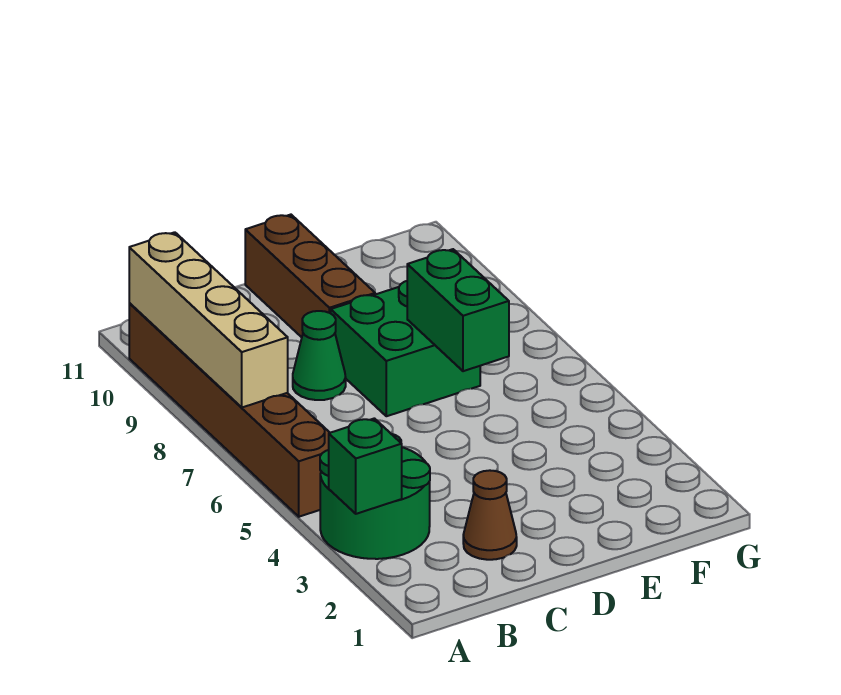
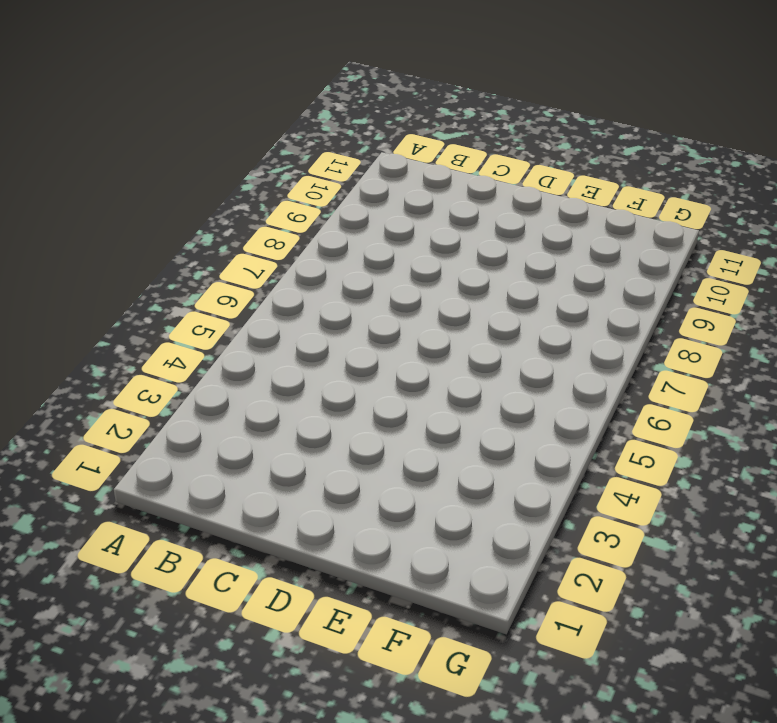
none -> green round brick A3:B4 level 1
none -> brown brick A5:A10 level 1

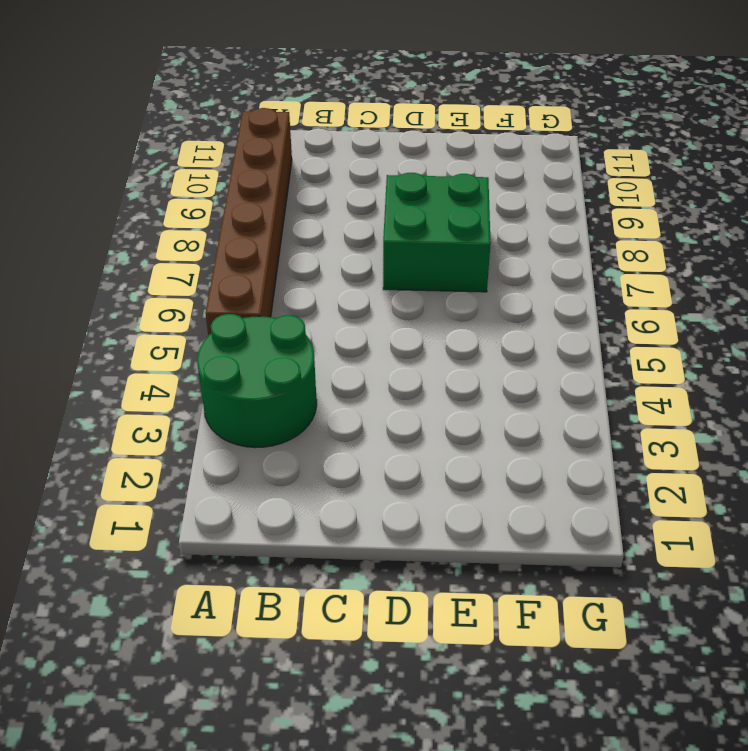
none -> brown cone C2 level 1
none -> green cone C8 level 1

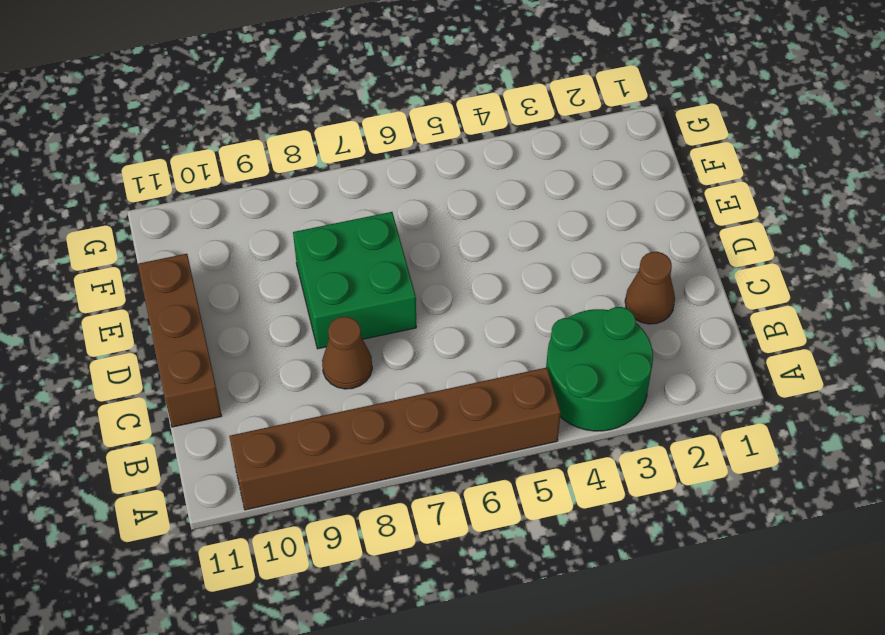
brown cone C8 level 1 -> green cone C8 level 1
brown brick C11:E11 level 1 -> brown brick D9:D11 level 1
none -> green brick A3 level 2
none -> tan brick A7:A10 level 2

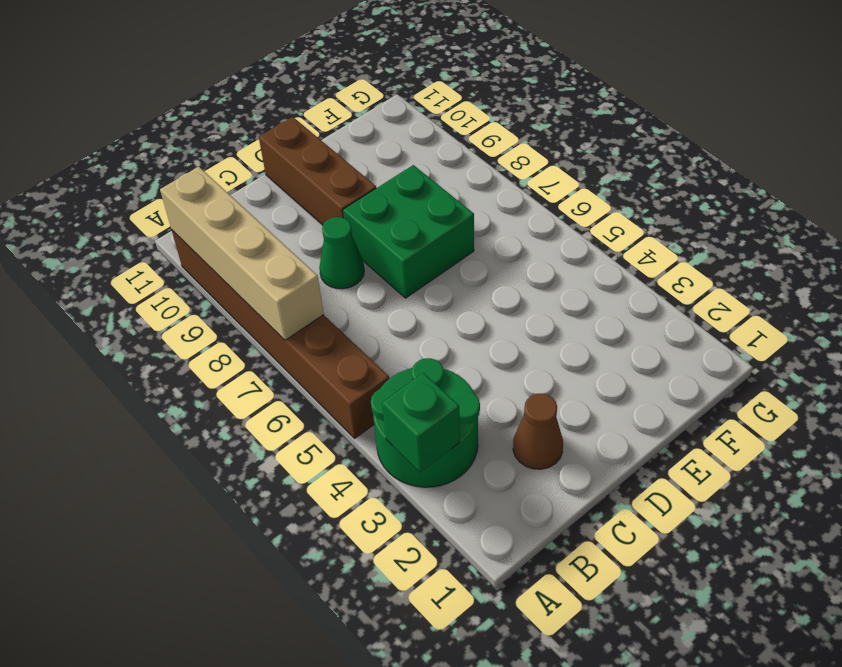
none -> green brick E6:E7 level 2

